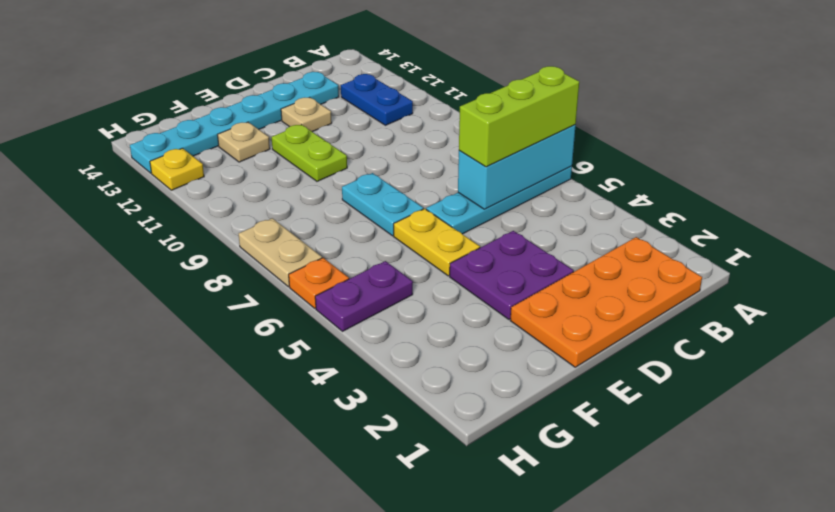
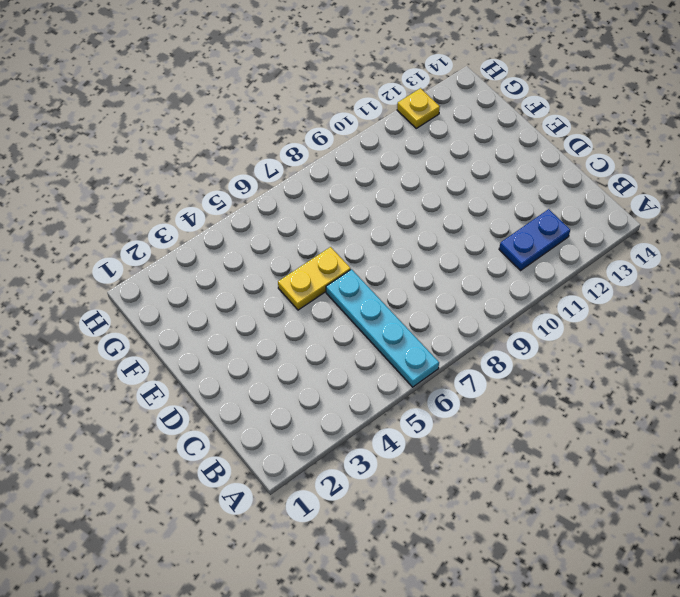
none -> orange plate B1:E2 level 1
none -> cyan plate C13:H13 level 1
none -> purple plate D3:E4 level 1

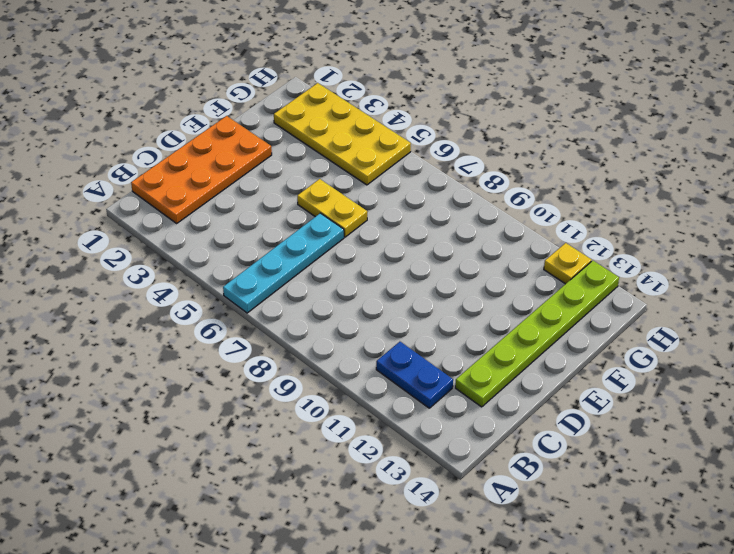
lime plate C13:H13 level 1 -> cyan plate C13:H13 level 1
yellow plate G2:H5 level 1 -> purple plate G5:H5 level 1
none -> purple plate D3:E4 level 1
none -> tan plate D12 level 1
none -> cyan plate E7:E8 level 1

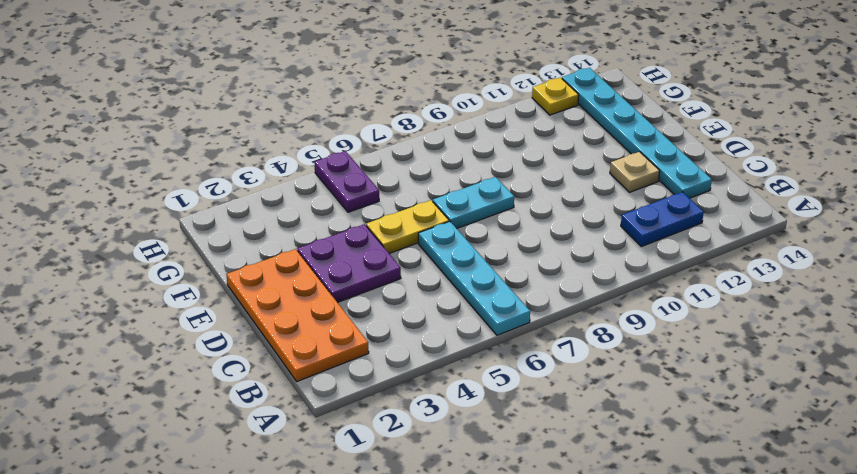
none -> lime plate E10:E11 level 1
none -> tan plate F12 level 1
none -> orange plate H6 level 1

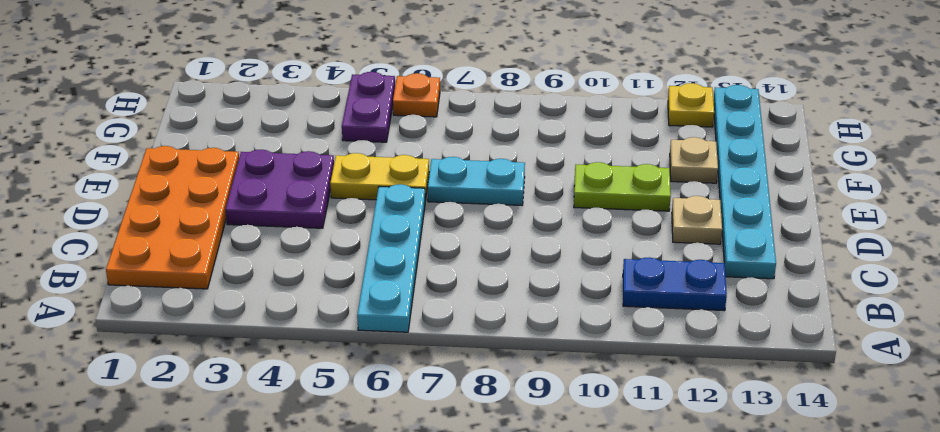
none -> tan plate H7:H8 level 1
none -> cyan brick A6:C6 level 2
none -> lime brick A6:C6 level 3

